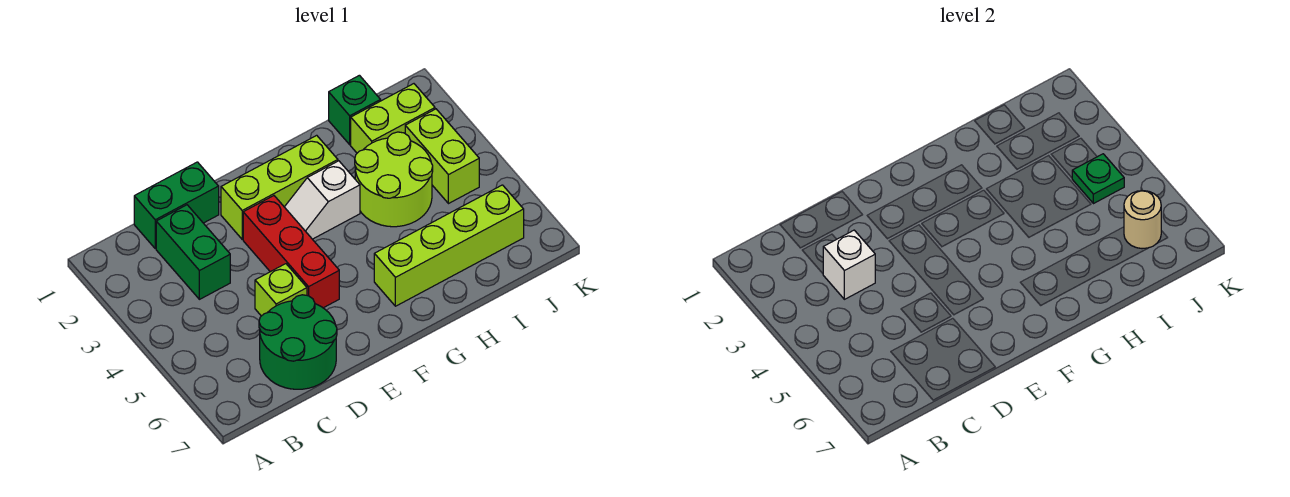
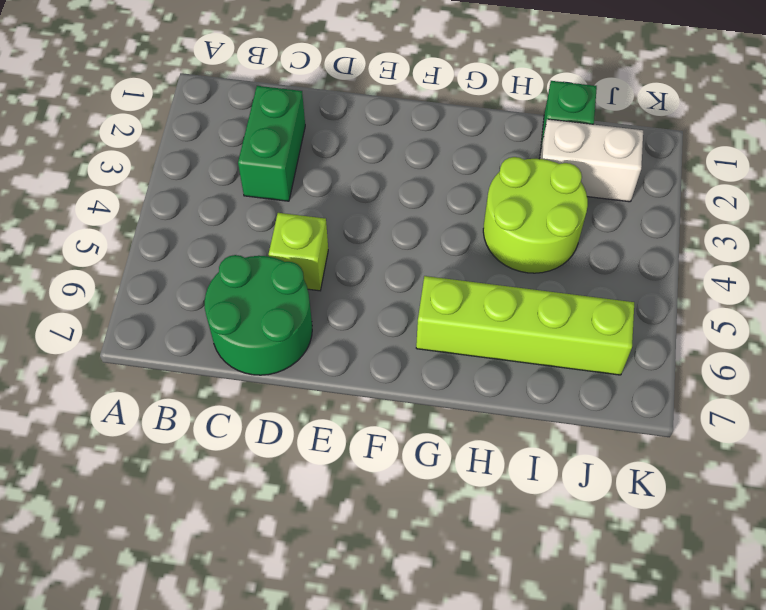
white brick I2:J2 level 1 -> lime brick I2:J2 level 1
none -> green brick C1:D1 level 1
none -> lime brick E2:G2 level 1
none -> red brick E3:E5 level 1

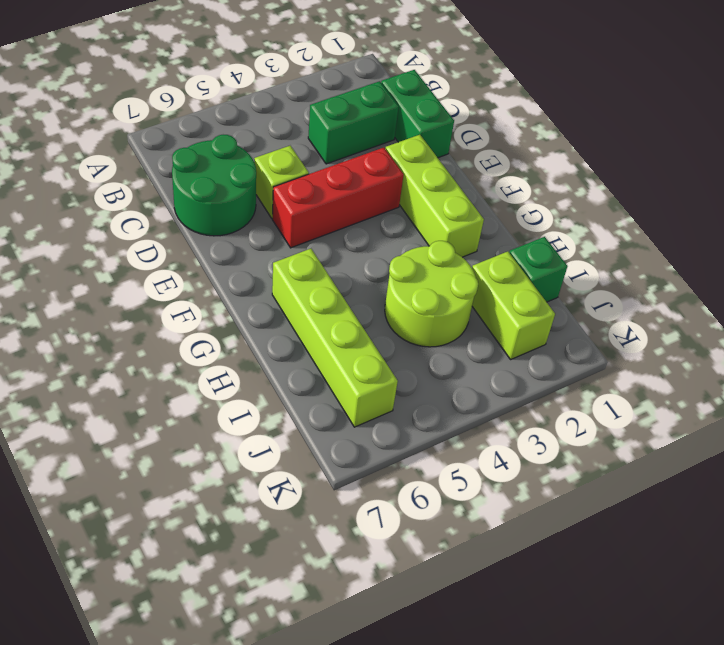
none -> white slope F3:G3 level 1 top G
none -> lime brick J3:J4 level 1
none -> white brick C3 level 2

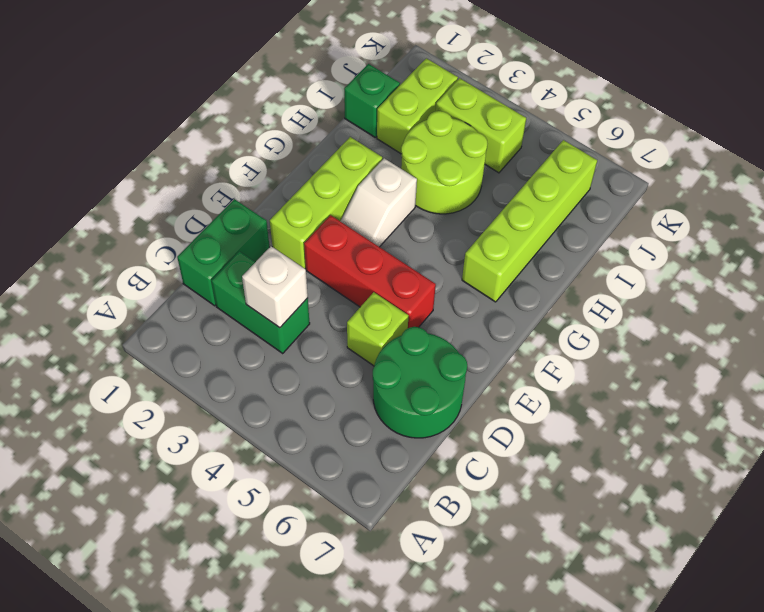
none -> green plate J4 level 2
none -> tan round brick J6 level 2

